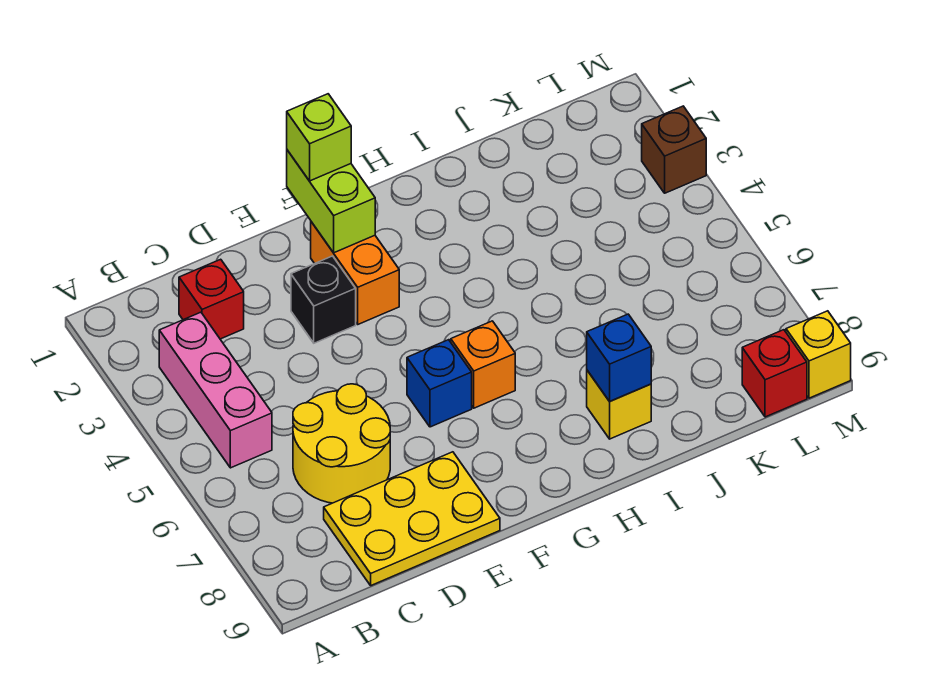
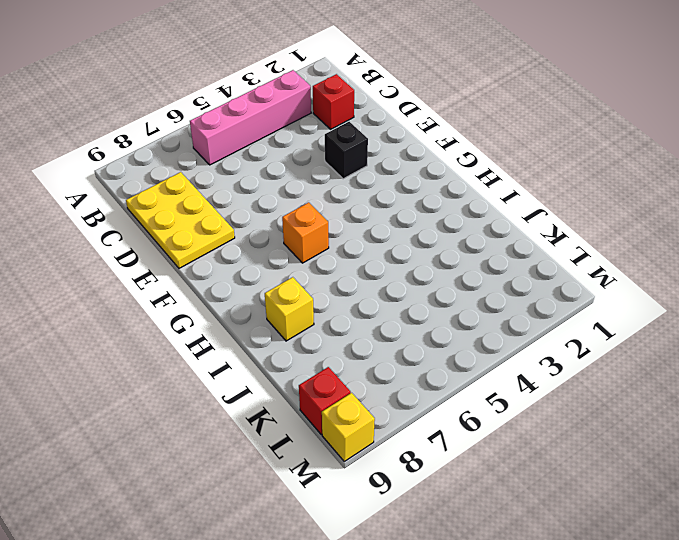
pink brick B3:B6 level 1 -> pink brick B3:B5 level 1
none -> yellow round brick C6:D7 level 1
none -> orange brick F2:F3 level 1
none -> blue brick F6 level 1

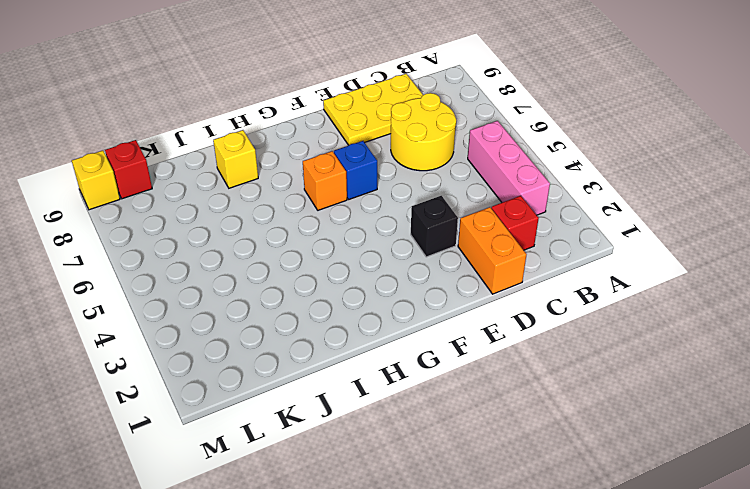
orange brick D1:D2 level 1 -> orange brick F2:F3 level 1
none -> brown brick M3 level 1
none -> lime brick F1:F2 level 2
none -> blue brick I8 level 2

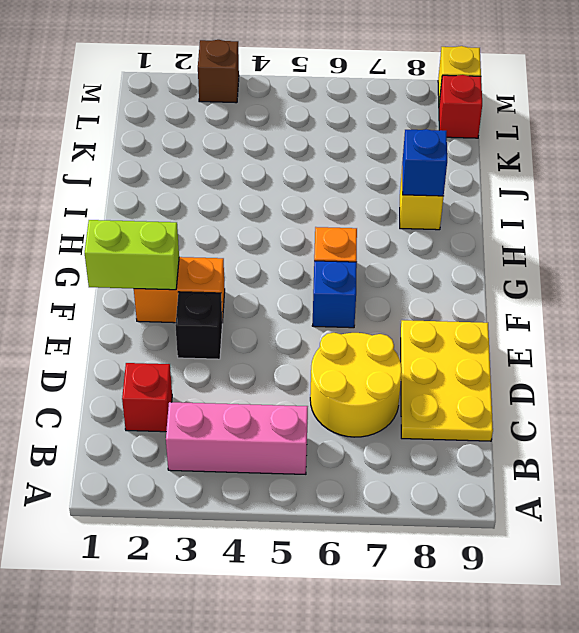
none -> lime brick F1 level 3

